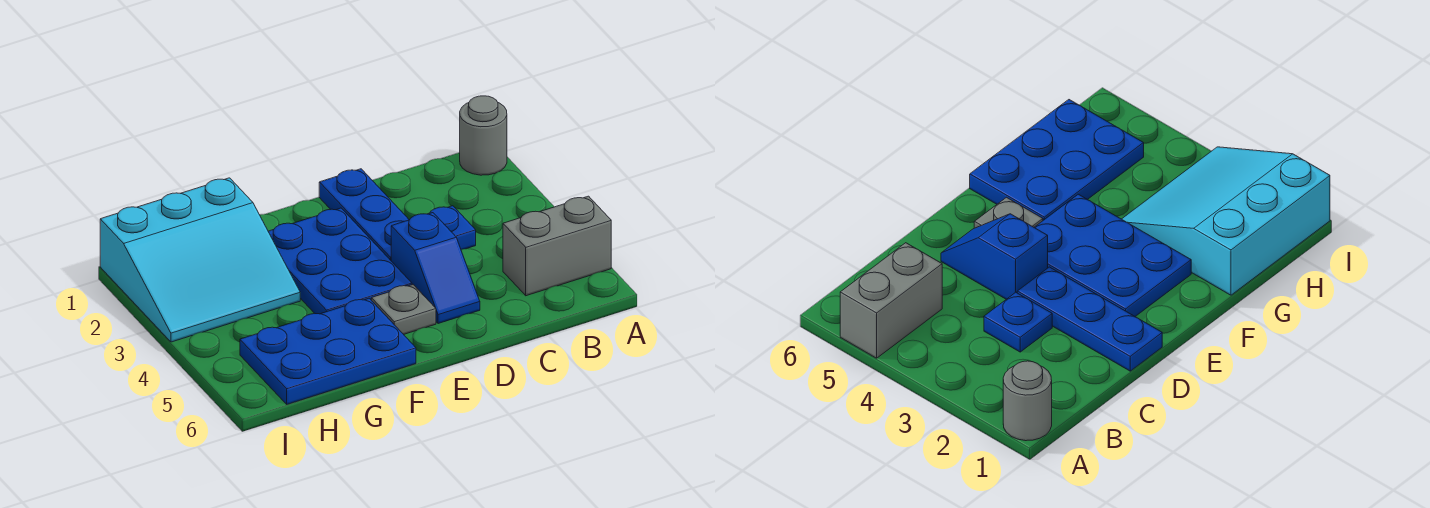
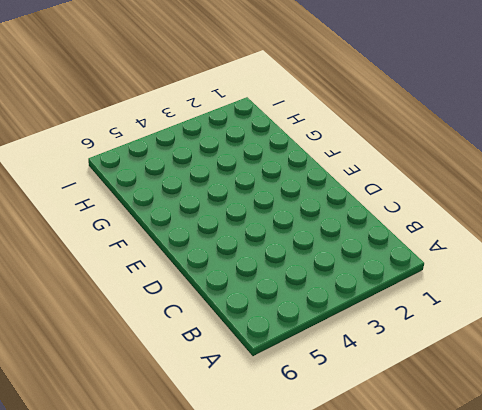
none -> grey round brick A1 level 1
none -> grey brick A5:B5 level 1

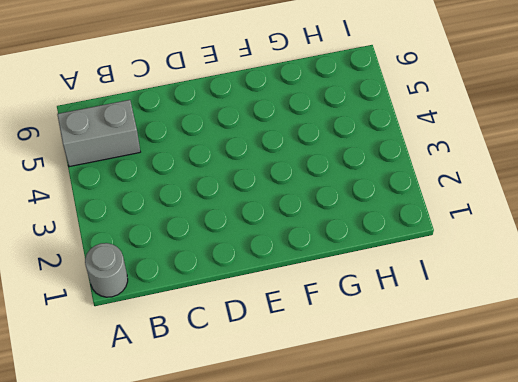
none -> blue plate C3 level 1
none -> blue plate D1:D3 level 1

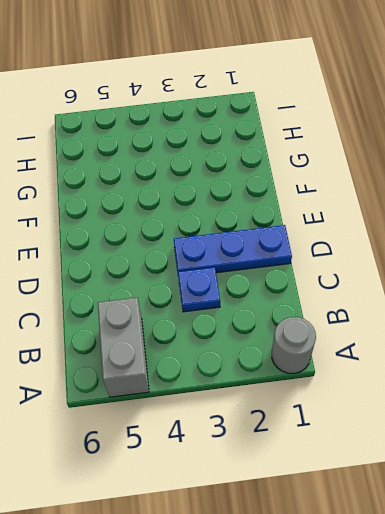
none -> blue slope D4:D5 level 1 top 4
none -> blue plate E2:F4 level 1

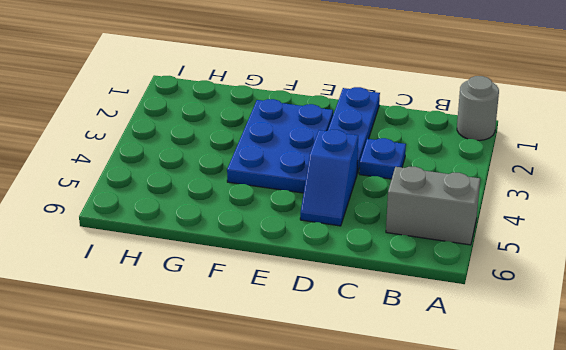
none -> grey plate E5 level 1
none -> blue plate F5:H6 level 1

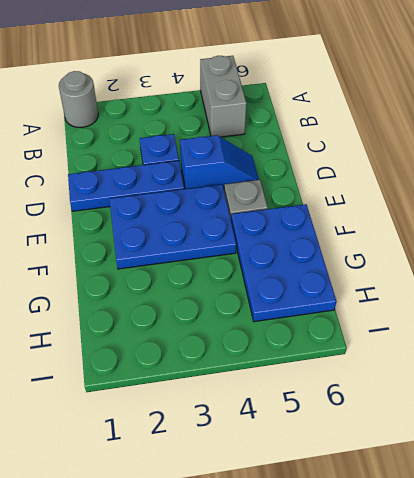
none -> cyan slope G1:I3 level 1 top 1

